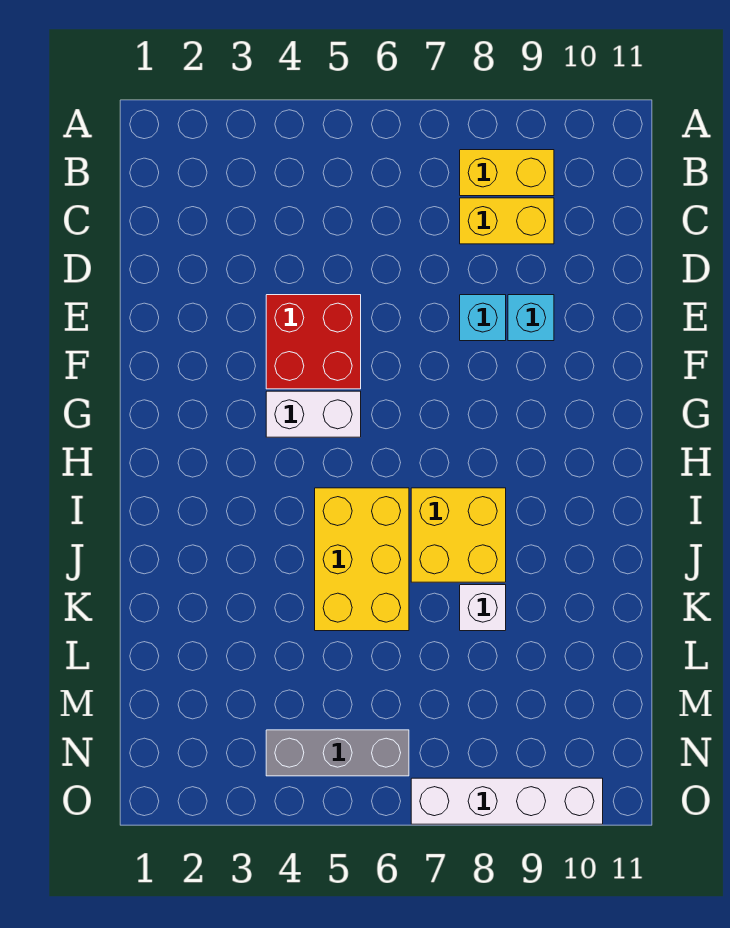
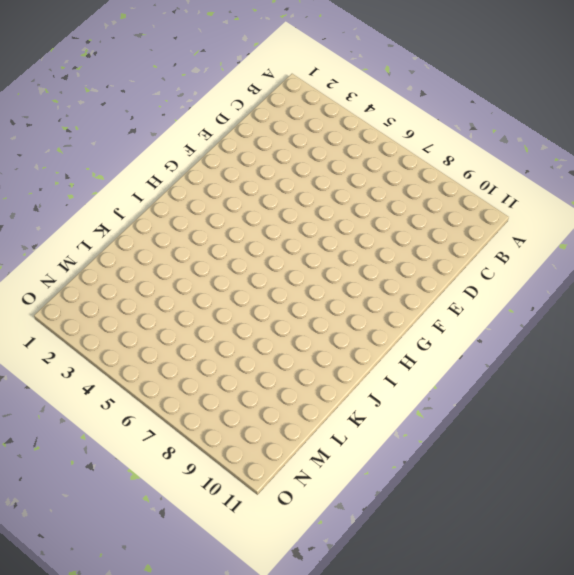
none -> yellow brick B8:B9 level 1
none -> yellow brick C8:C9 level 1

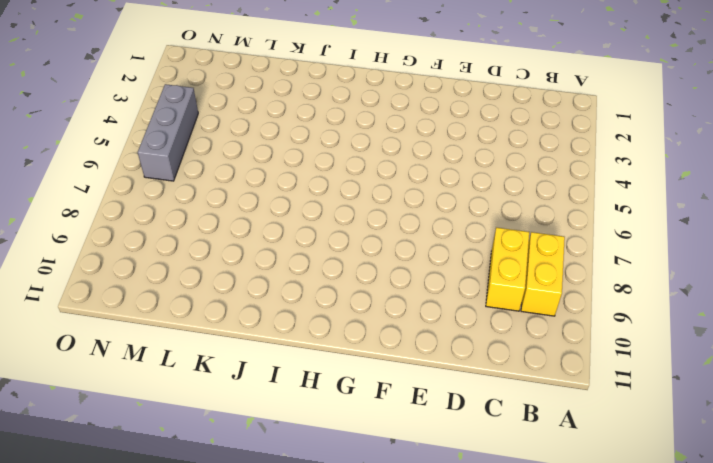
none -> red brick E4:F5 level 1
none -> cyan brick E8 level 1

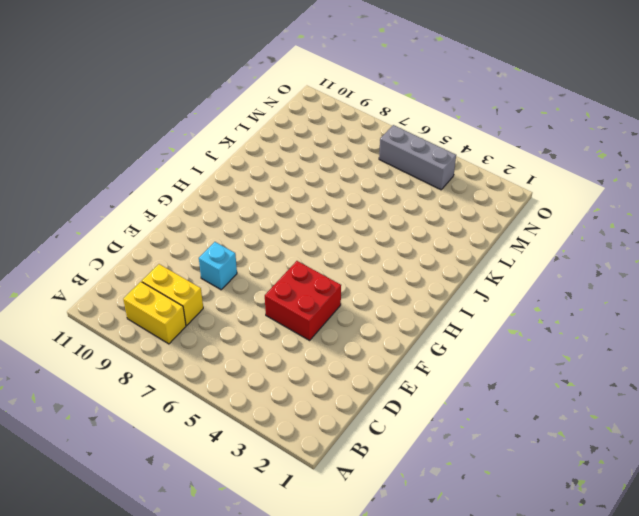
none -> cyan brick E9 level 1
none -> white brick G4:G5 level 1

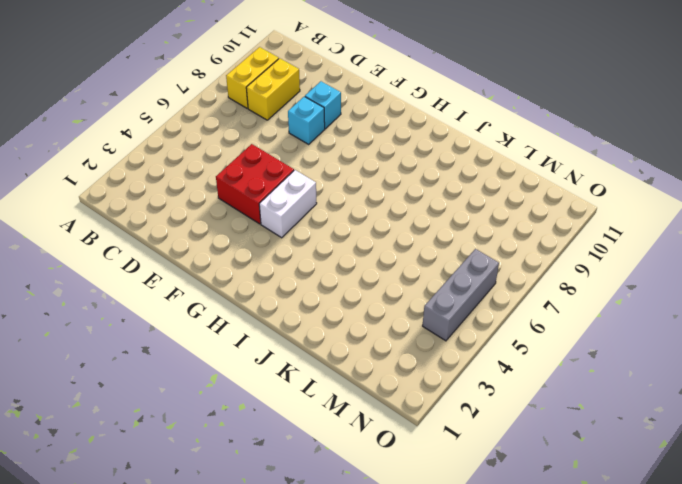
none -> yellow brick I5:K6 level 1
none -> yellow brick I7:J8 level 1

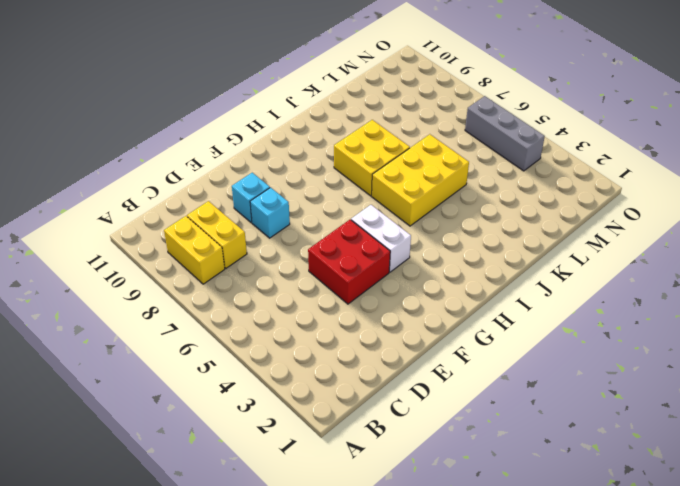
none -> white brick K8 level 1
none -> white brick O7:O10 level 1

